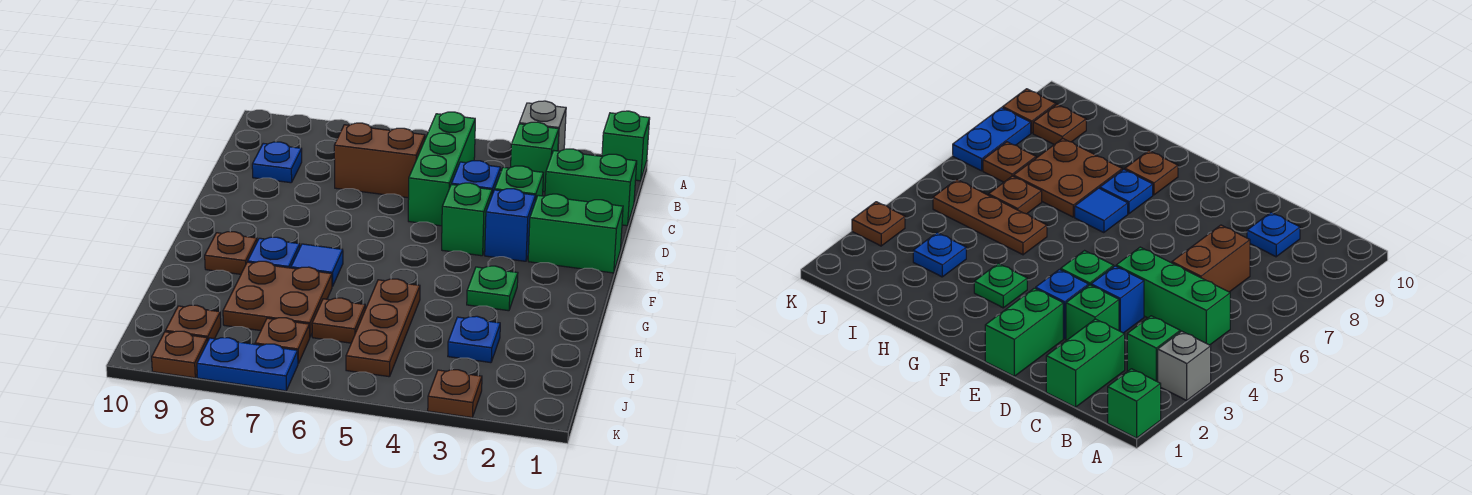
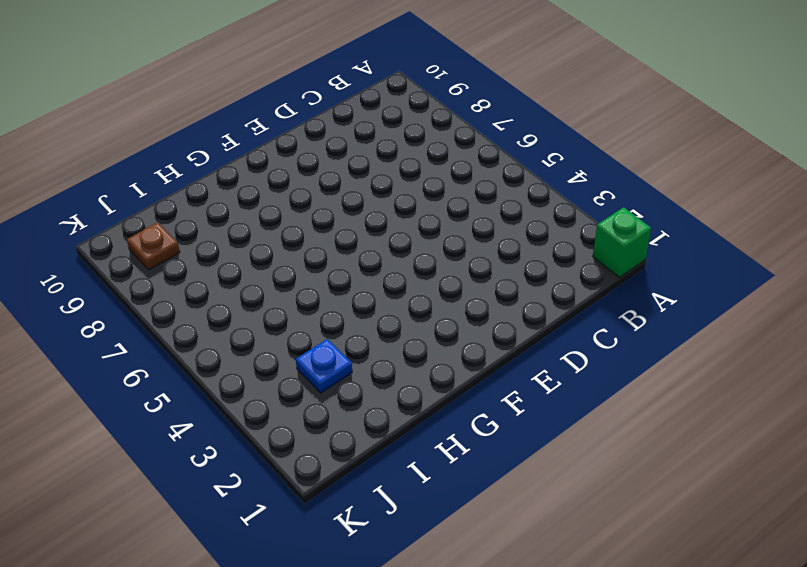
none -> grey brick A3 level 1
none -> green brick B3 level 1
none -> green brick B5:D5 level 1

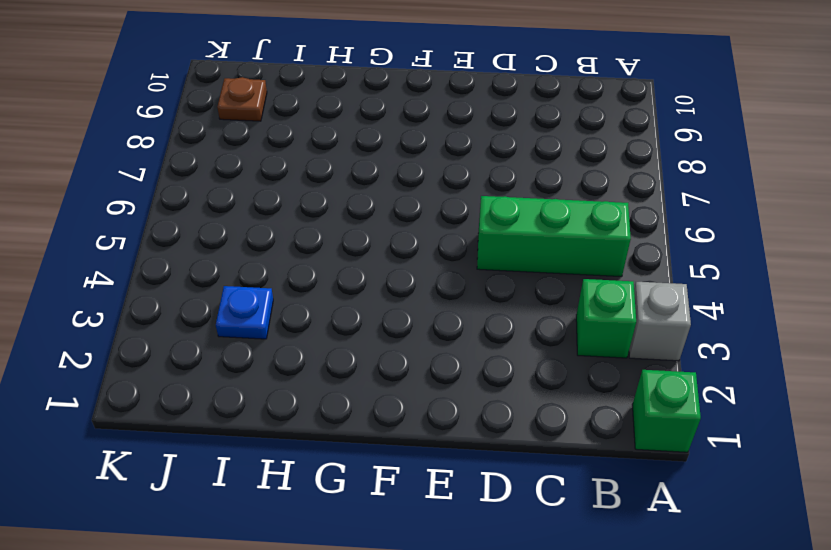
none -> green brick C1:C2 level 1
none -> brown brick C6:C7 level 1
none -> blue plate C9 level 1

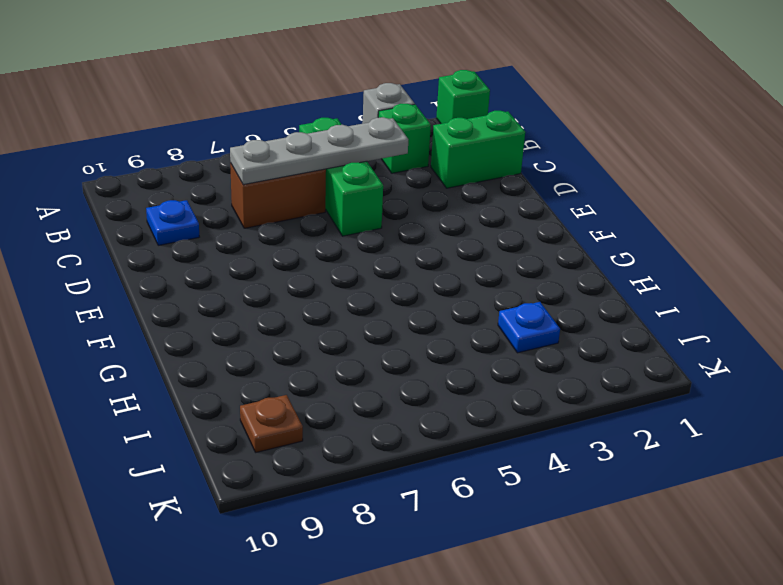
grey plate C4:C7 level 2 -> none
none -> green brick D3 level 1
none -> blue brick D4 level 1
none -> green brick E1:E2 level 1

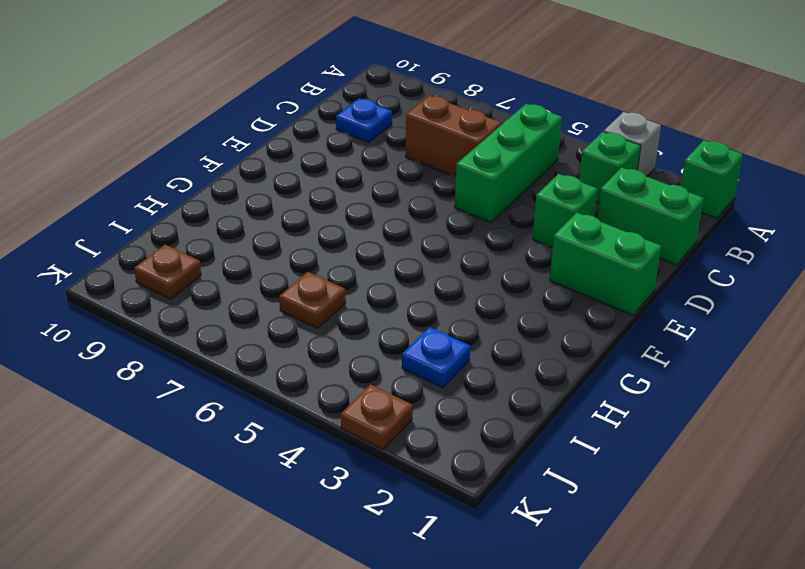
none -> blue brick D4 level 1
none -> blue brick E3 level 1
none -> green brick E4 level 1

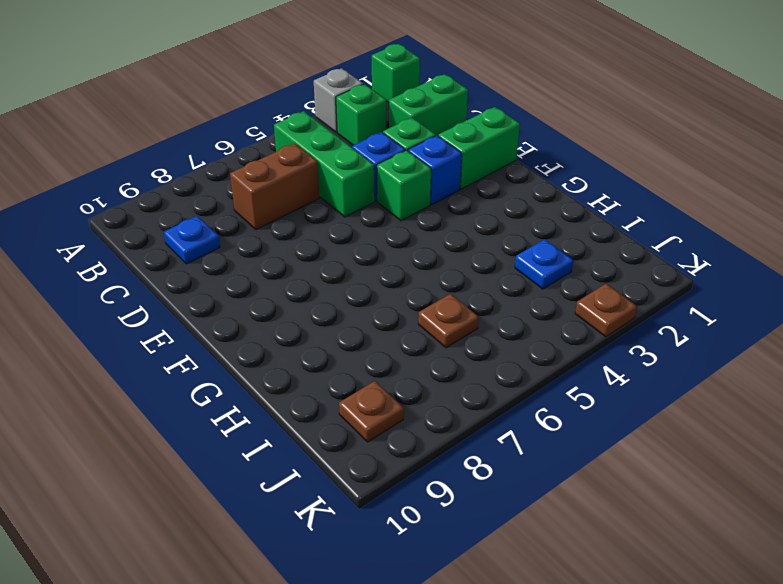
none -> green plate G3 level 1
none -> blue tile G7 level 1
none -> blue plate G8 level 1

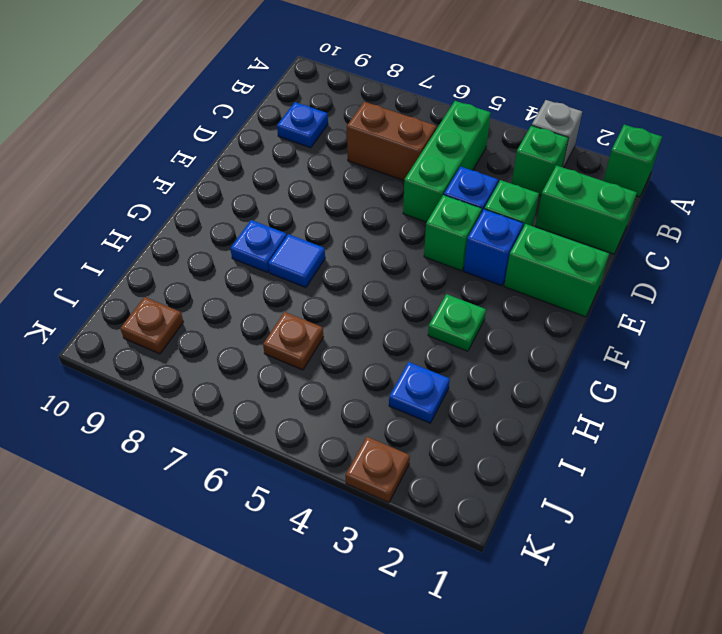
none -> brown plate G9 level 1
none -> brown plate H5:J5 level 1
none -> brown plate H7:I8 level 1

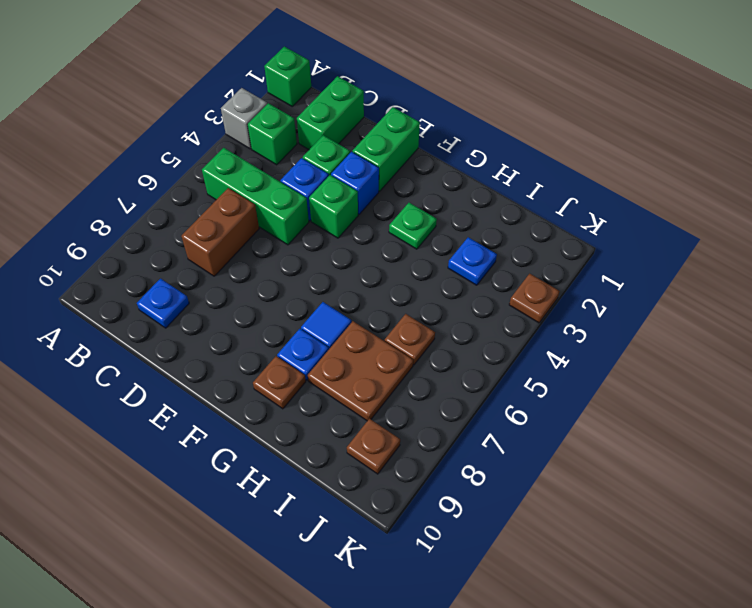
none -> brown plate H5:J5 level 1
none -> brown plate J7 level 1
none -> blue plate K7:K8 level 1

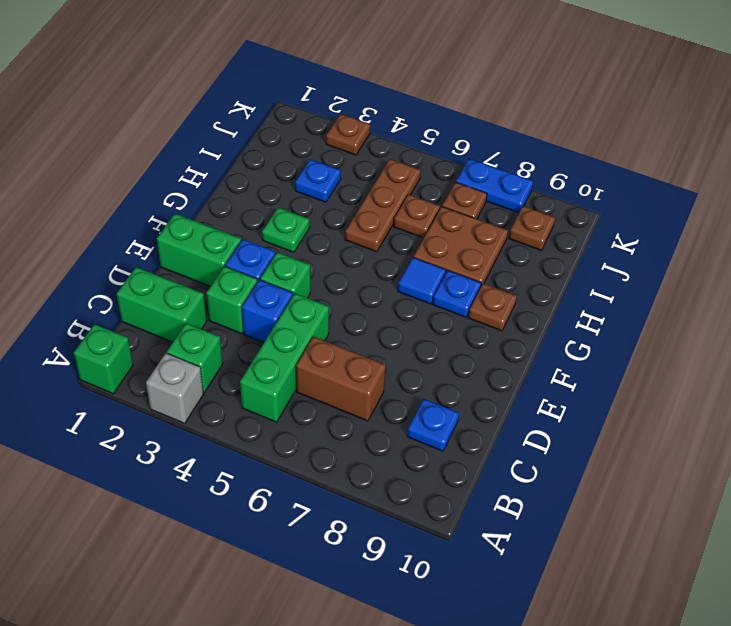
none -> brown plate K9 level 1

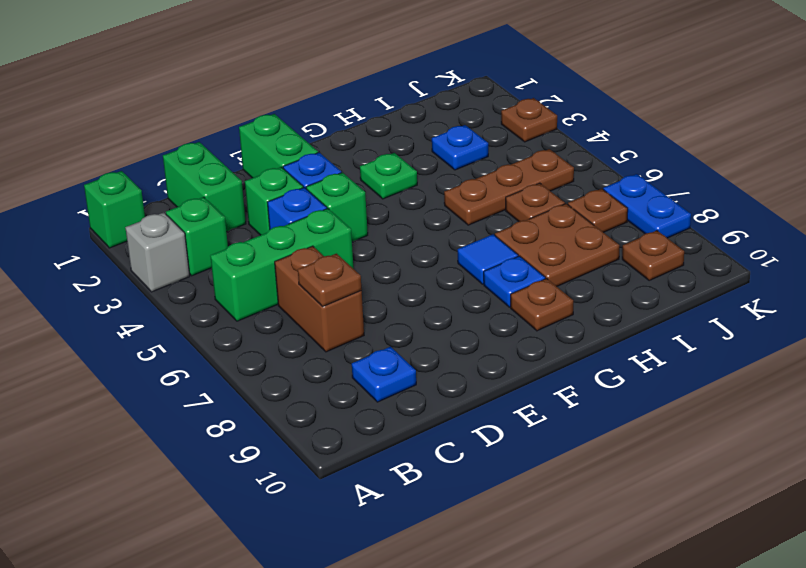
brown plate C7 level 2 -> brown plate K9 level 1

